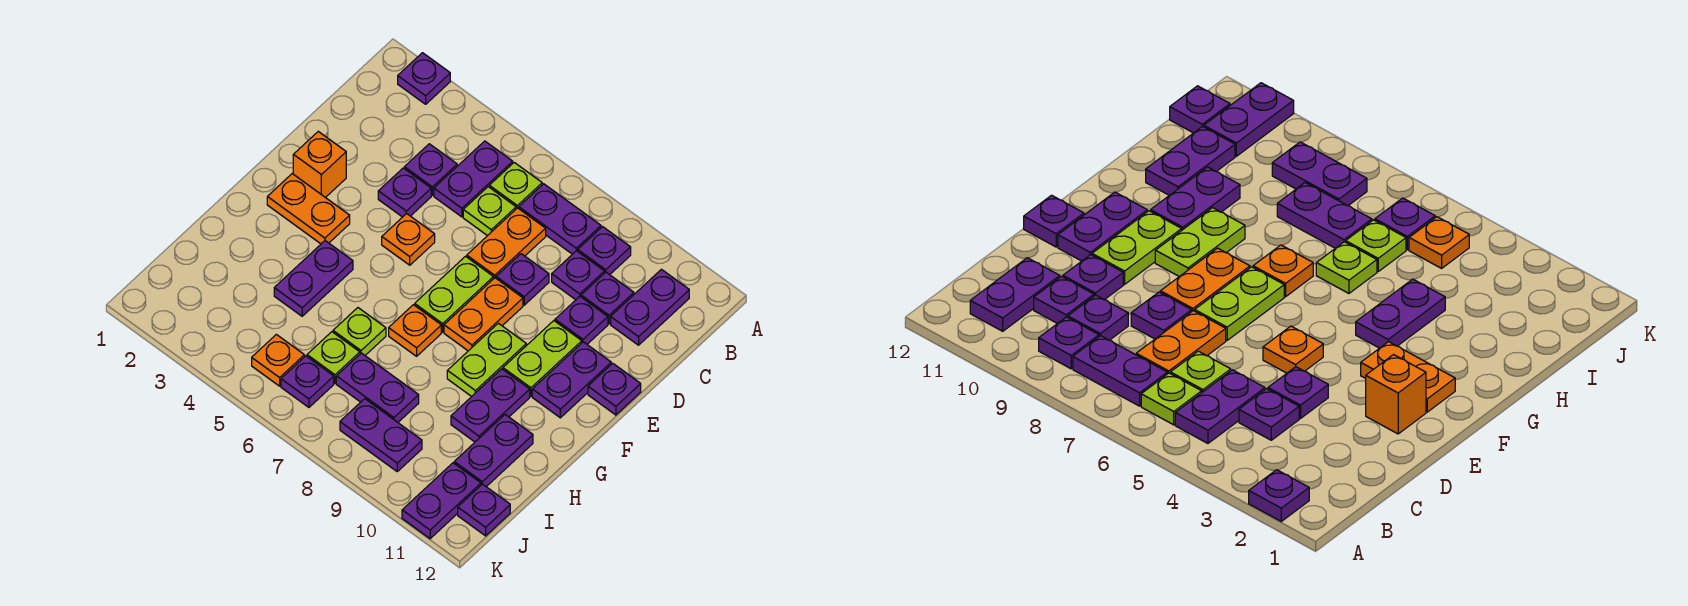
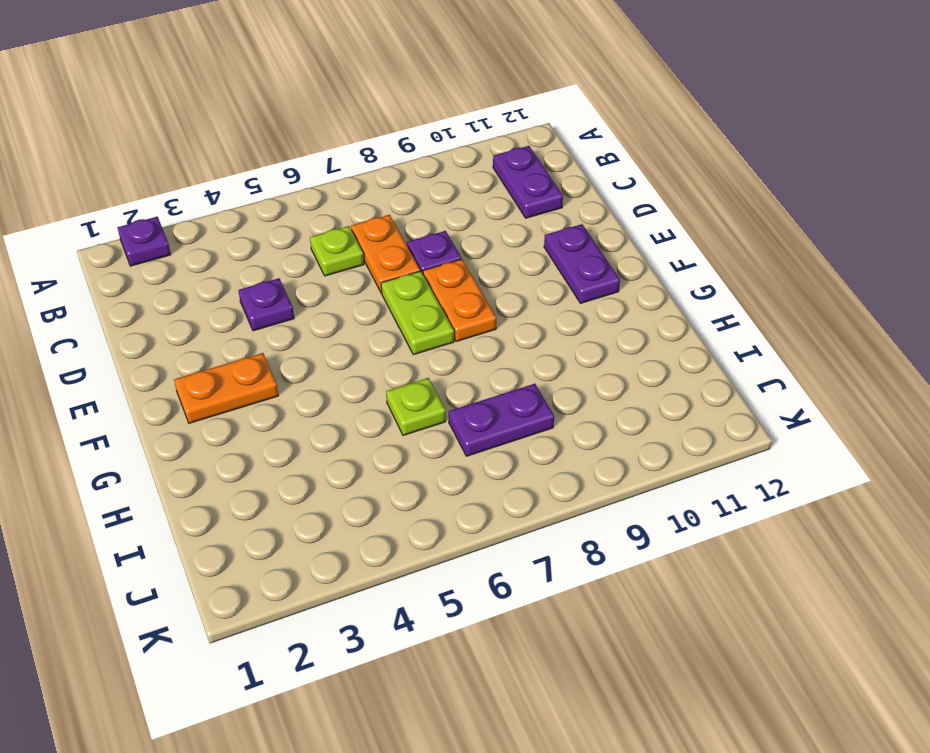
none -> purple plate B5:C5 level 1
none -> lime plate B6 level 1
none -> purple plate B7:B8 level 1
none -> purple plate B9 level 1

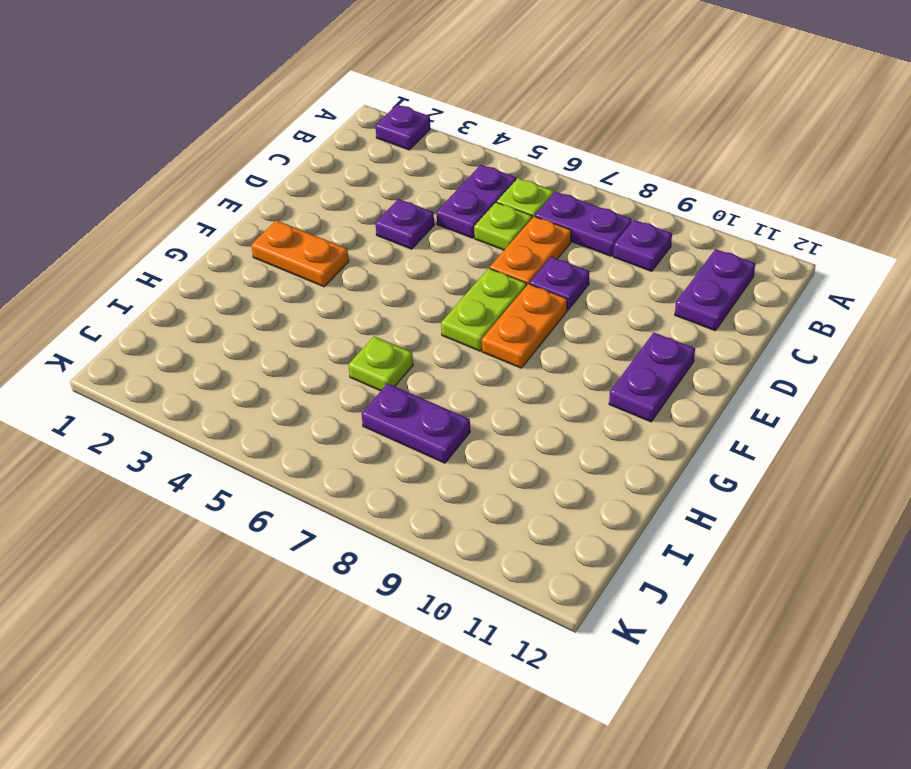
none -> purple plate C4 level 1
none -> purple plate C9 level 1
none -> purple plate C10 level 1
none -> purple plate D10 level 1

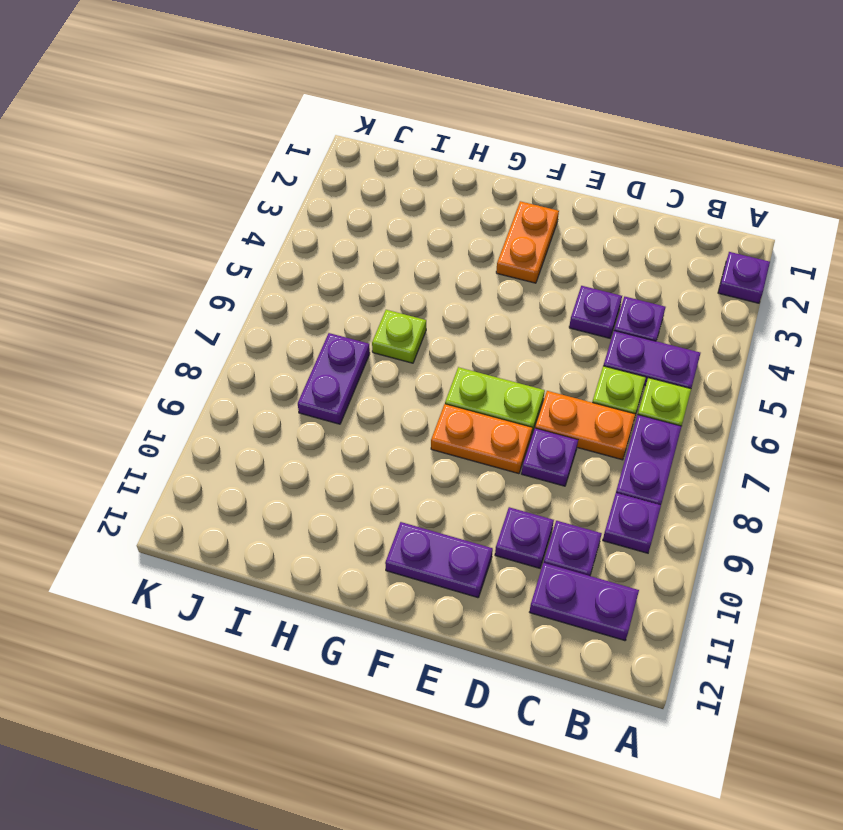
none -> purple plate C9 level 1
none -> orange brick E2 level 1
none -> orange plate E5 level 1
none -> lime plate E10:F10 level 1

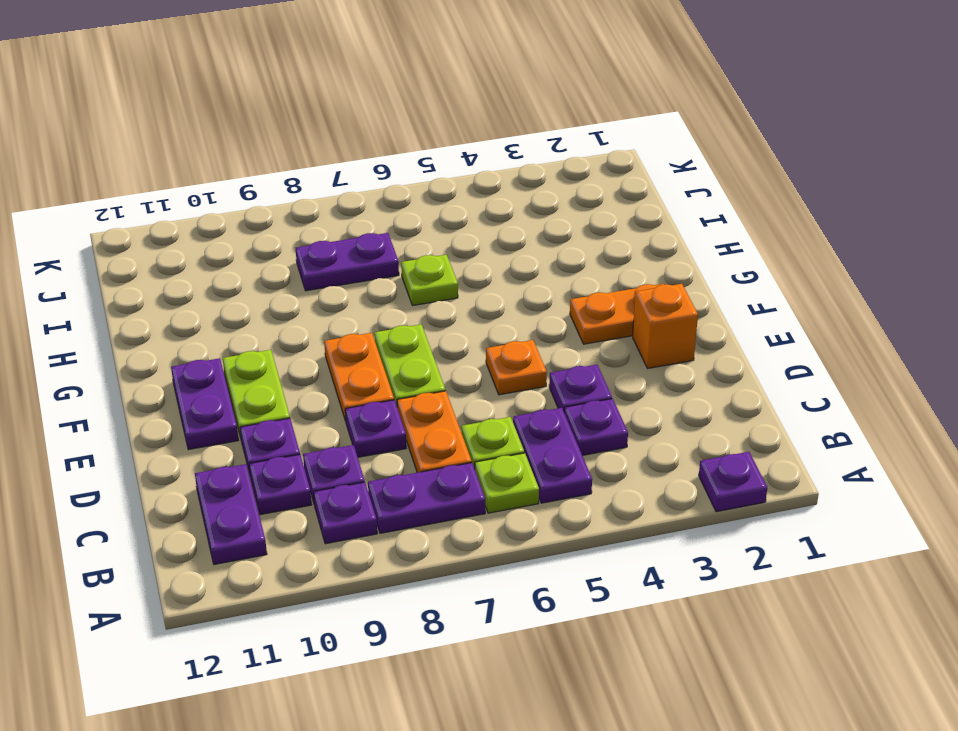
none -> purple plate E12 level 1
none -> lime plate F9:G9 level 1
none -> purple plate G4:H4 level 1
none -> orange plate G7 level 1

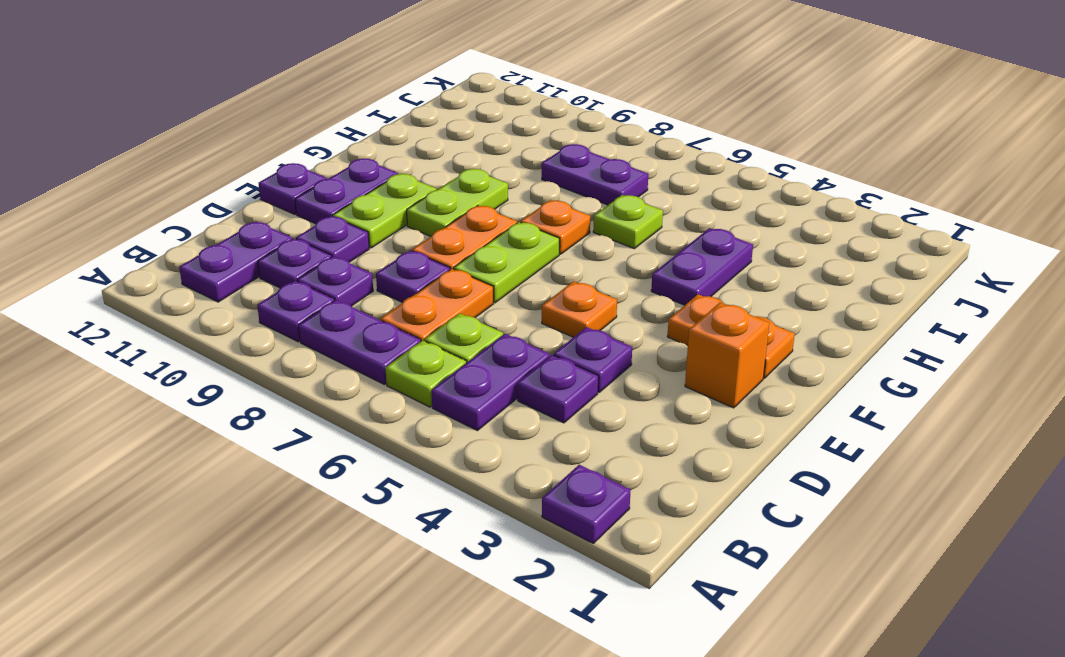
none -> purple plate G10:H10 level 1
none -> purple plate H11:I11 level 1
none -> lime plate I6 level 1
none -> orange plate J5 level 1

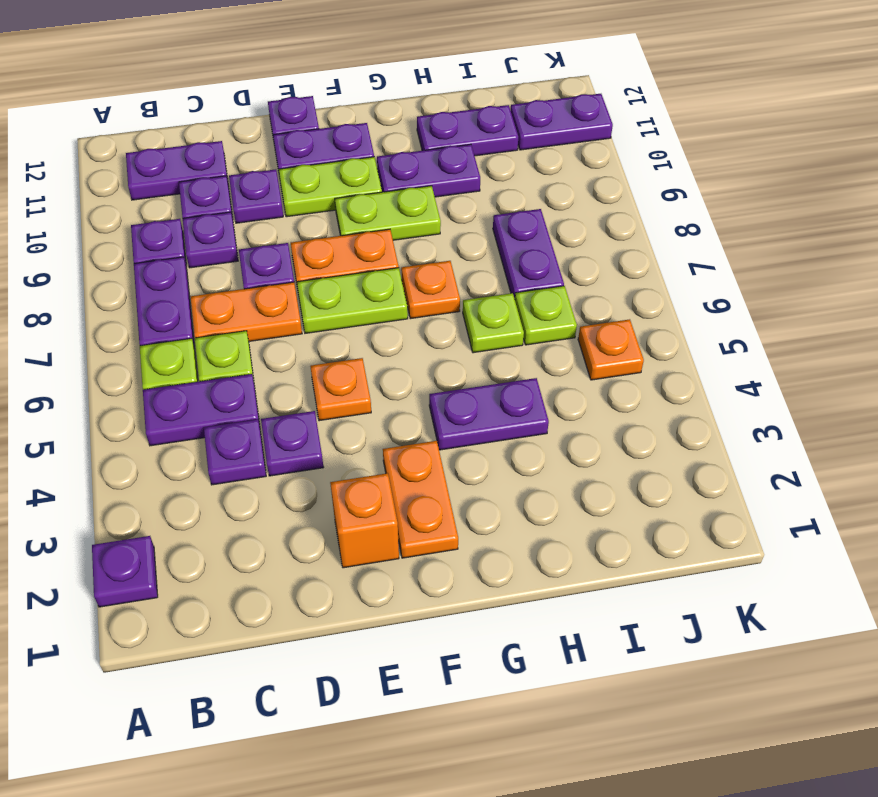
none -> purple plate J6 level 1
none -> purple plate J8:J9 level 1
none -> purple plate J12 level 1

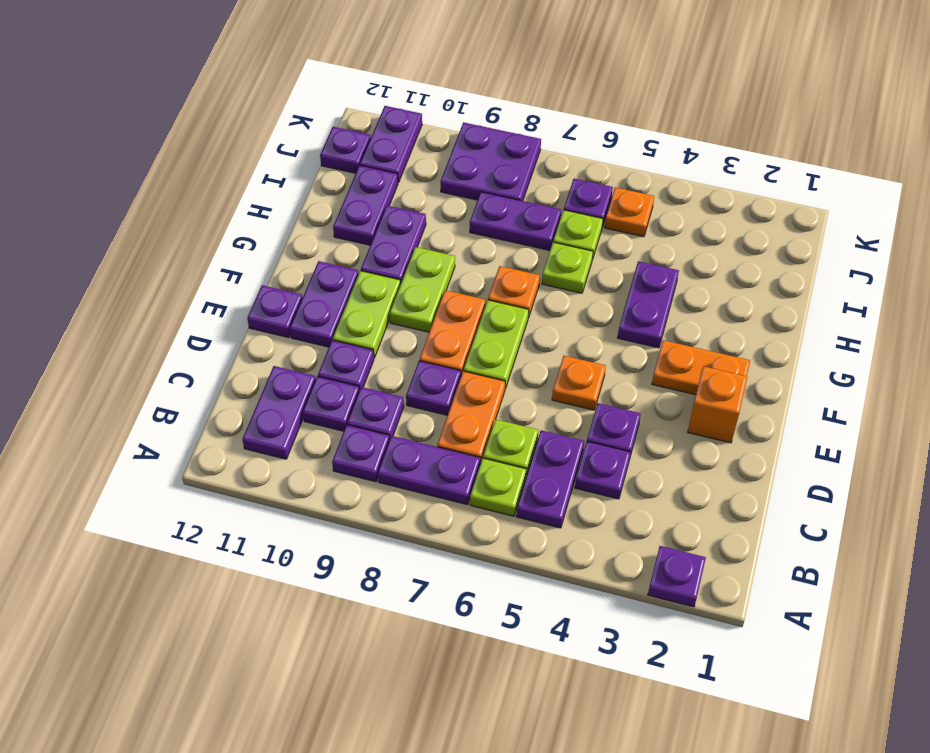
purple plate J8:K9 level 1 -> purple plate J8:J9 level 1

